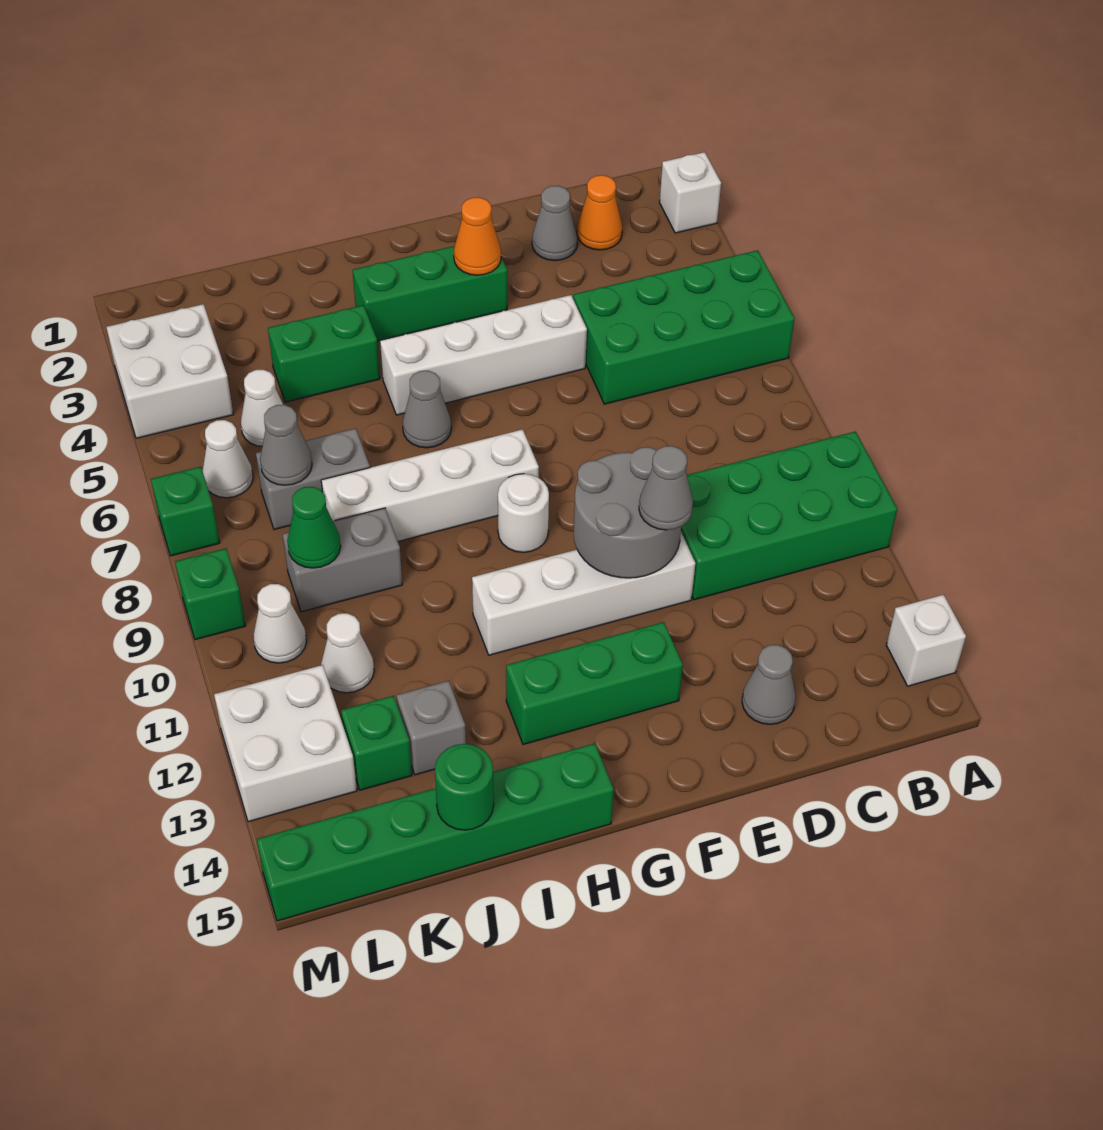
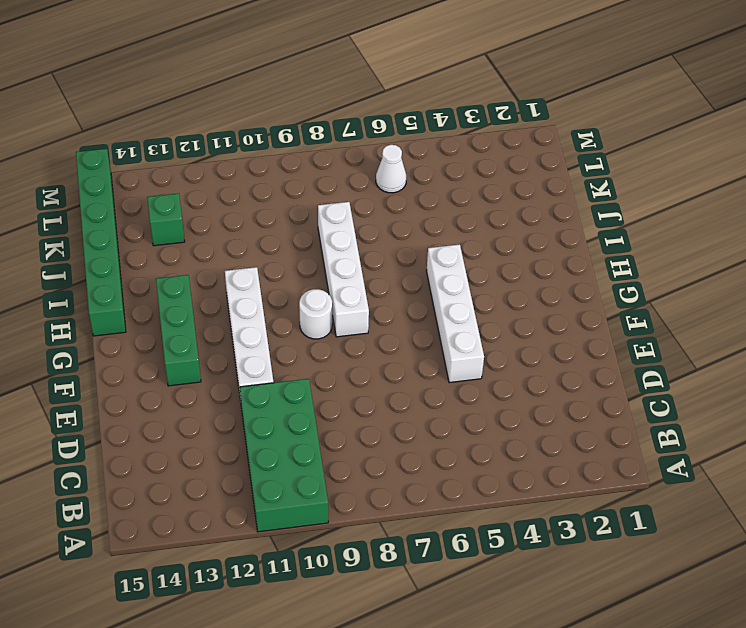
none -> white brick A2 level 1
none -> green brick A5:D6 level 1
none -> white brick A14 level 1
none -> orange cone C2 level 1

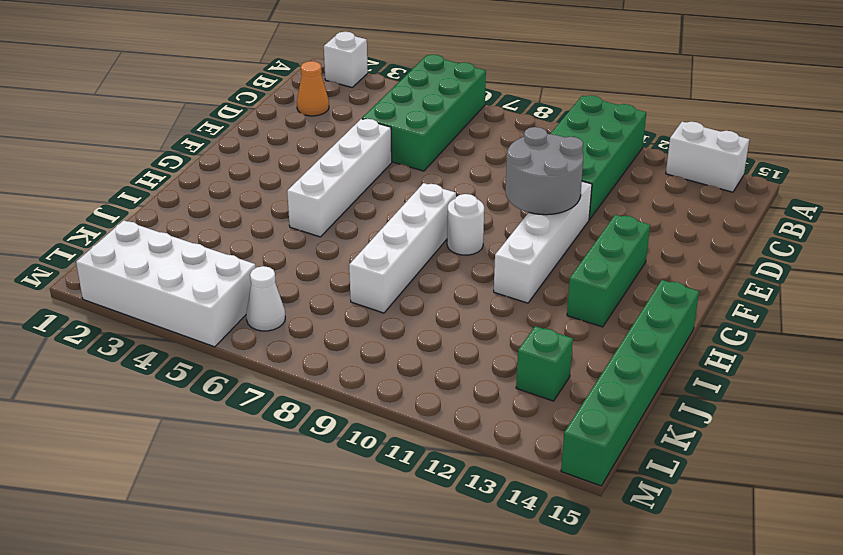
white brick A13:A14 level 1 -> white brick A14 level 1
white brick L2:M5 level 1 -> white brick L3:M4 level 1
none -> grey cone D2 level 1
none -> grey cone D14 level 1
none -> green brick F3:H3 level 1
none -> grey cone H6 level 1

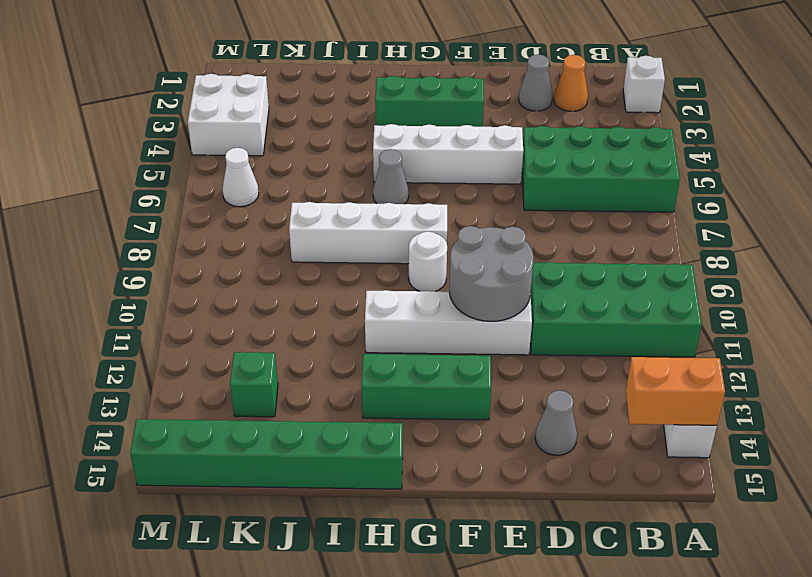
orange brick A14:B14 level 2 -> none
none -> green brick I4:J4 level 1
none -> grey brick J7:K7 level 1
none -> grey brick J9:K9 level 1
none -> grey brick J13 level 1

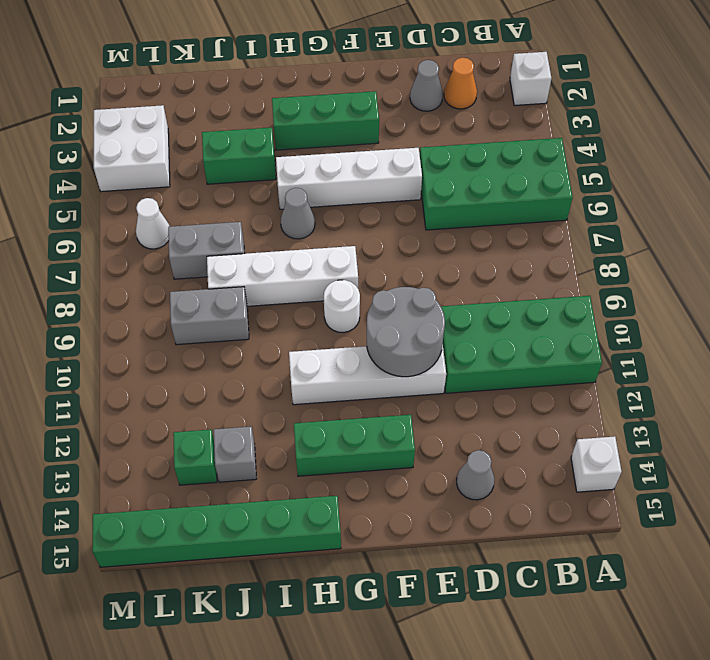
none -> white cone K5 level 1
none -> white cone K11 level 1
none -> white cone L10 level 1
none -> white brick L12:M13 level 1

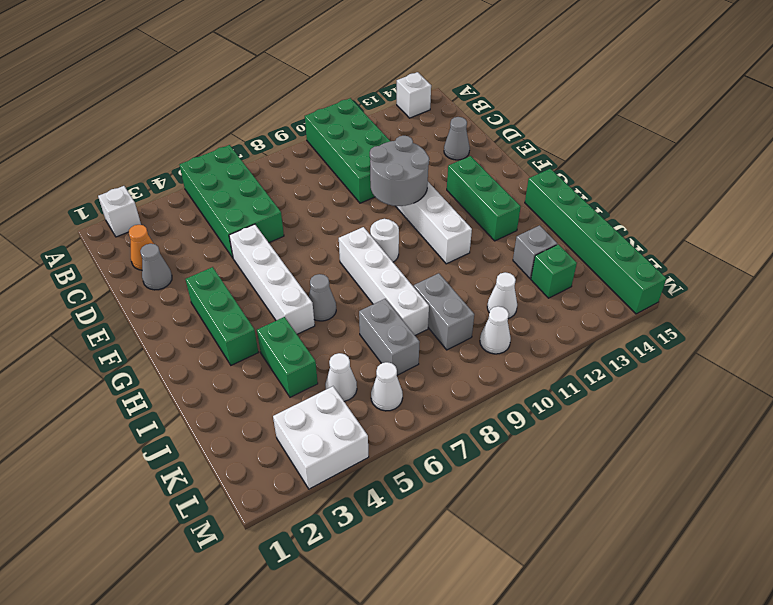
none -> white brick L12:M13 level 1
none -> green brick M7 level 1
none -> green brick M9 level 1
none -> orange cone F3 level 2

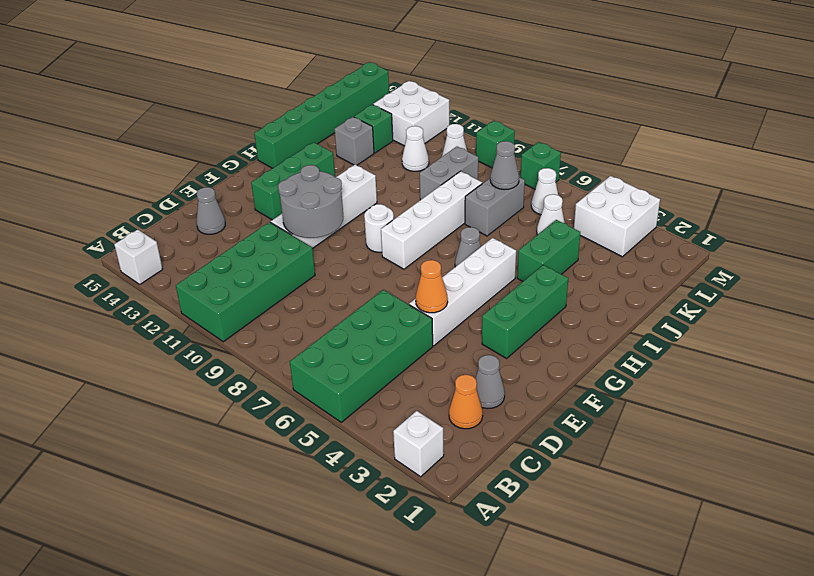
orange cone E5 level 2 -> orange cone F3 level 2
none -> green round brick J15 level 2
none -> green cone K9 level 2
none -> grey cone E11 level 3

